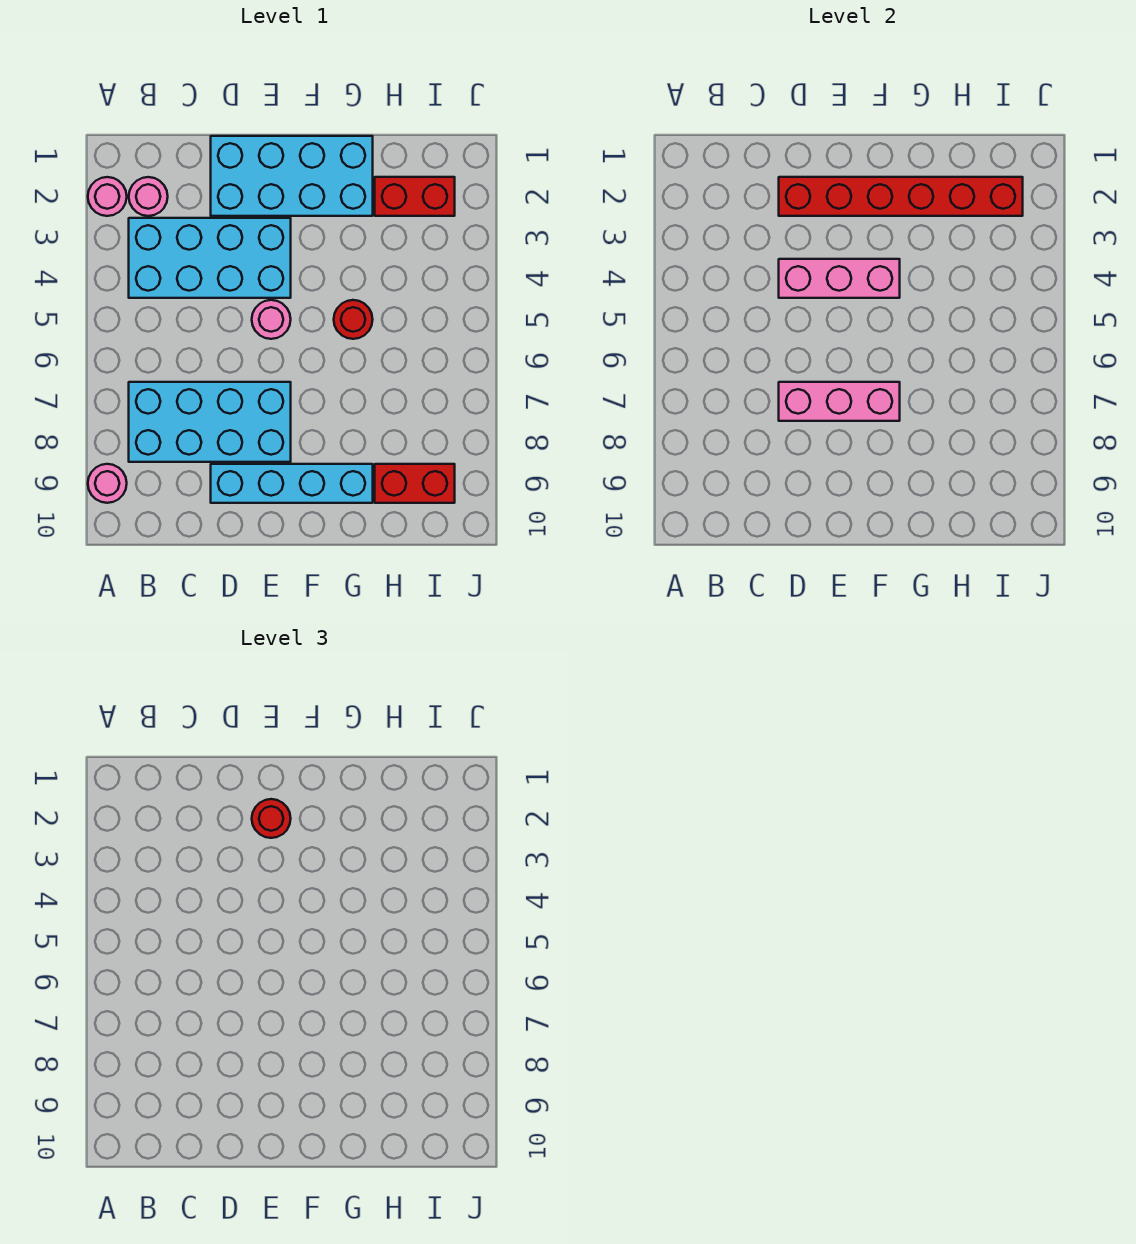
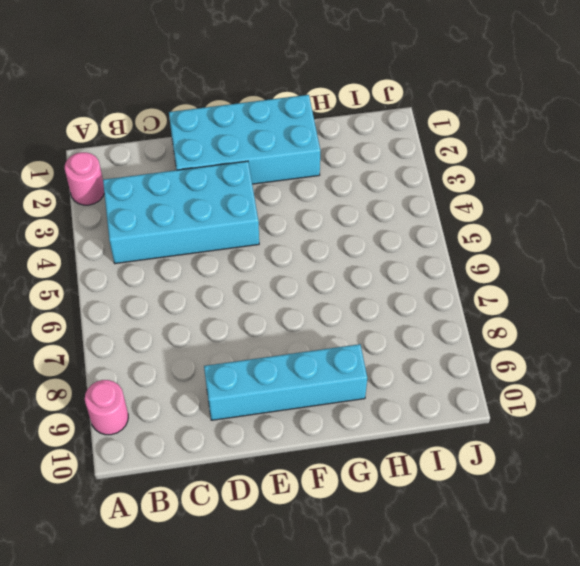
none -> pink round brick B2 level 1
none -> cyan brick B7:E8 level 1
none -> pink round brick E5 level 1

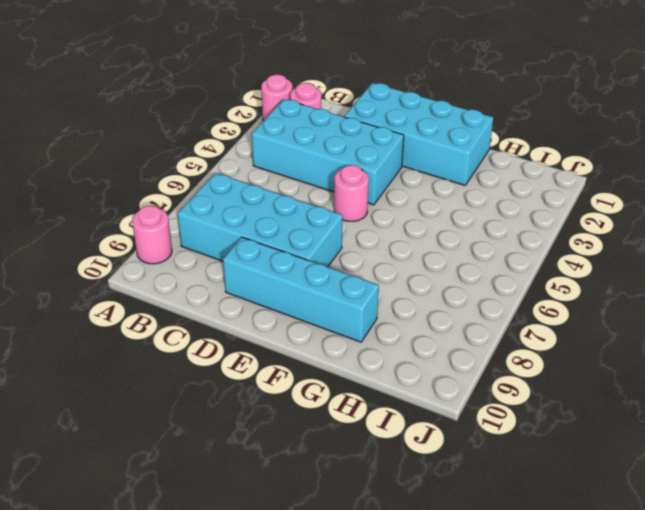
none -> red round brick G5 level 1
none -> red brick H2:I2 level 1
none -> red brick H9:I9 level 1

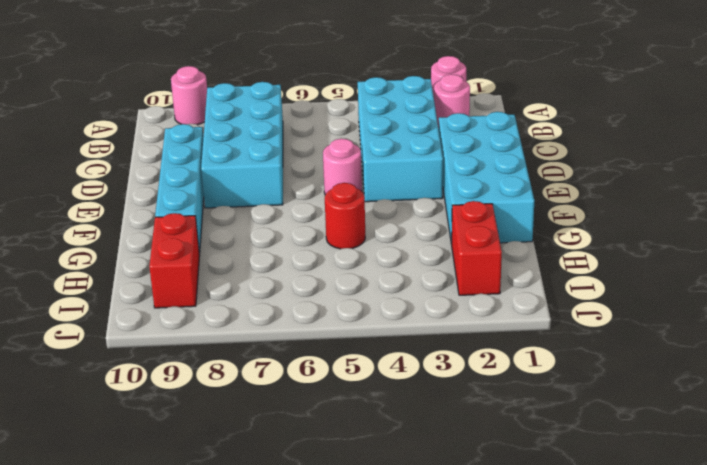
none -> red brick D2:I2 level 2
none -> pink brick D4:F4 level 2
none -> pink brick D7:F7 level 2

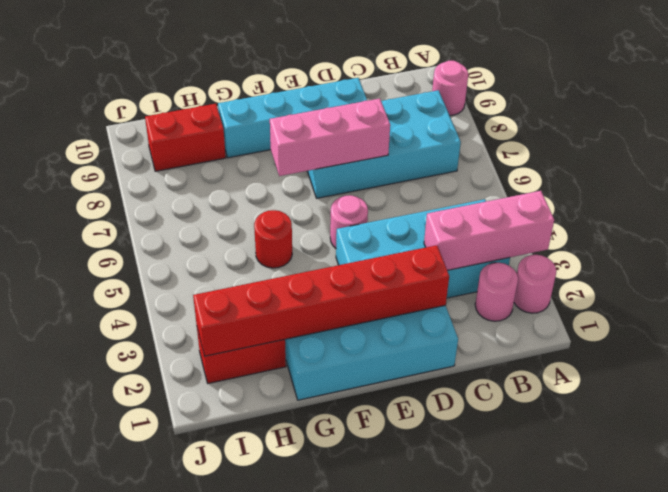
pink brick A3:C3 level 2 -> pink brick D4:F4 level 2
none -> red round brick E2 level 3

